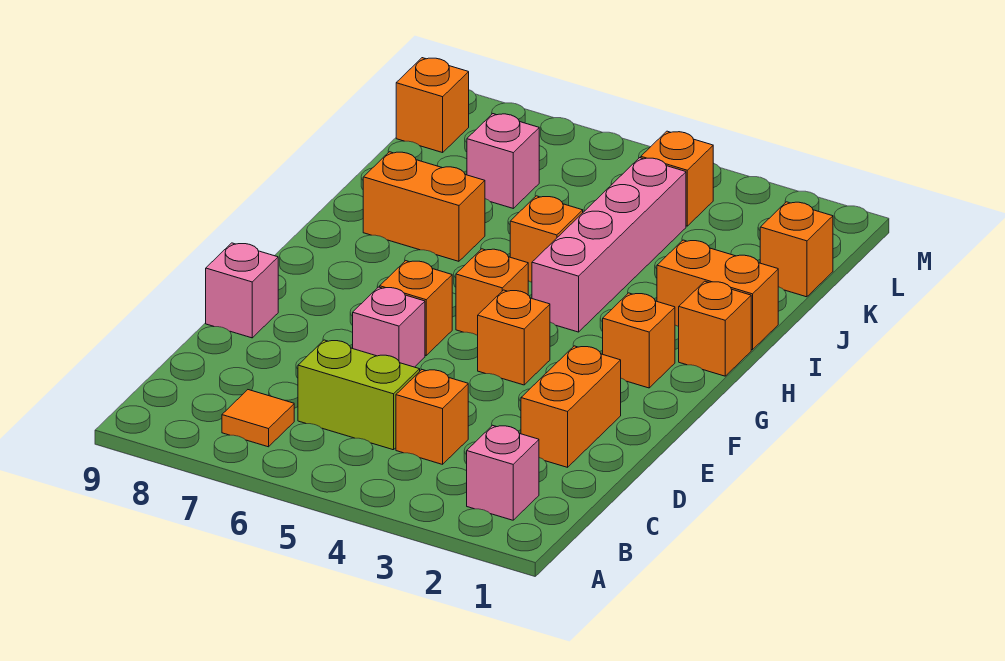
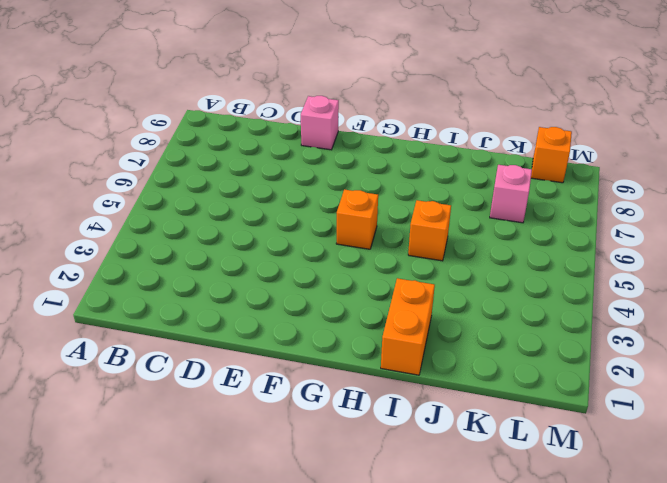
none -> pink brick B2 level 1
none -> orange tile B7 level 1
none -> orange brick C4 level 1

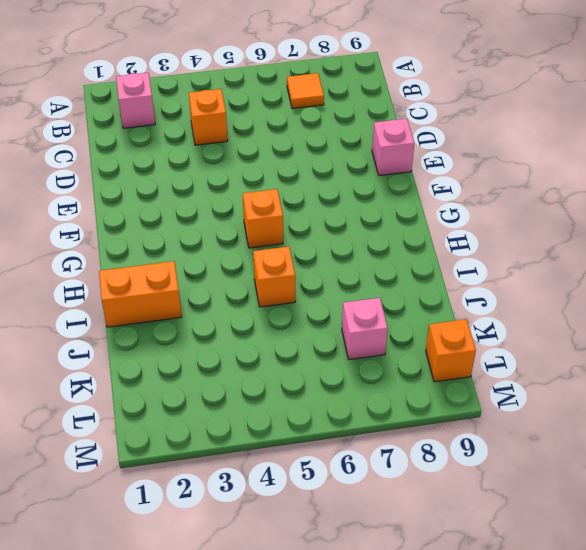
none -> lime brick C5:C6 level 1
none -> orange brick D2:E2 level 1
none -> pink brick E6 level 1

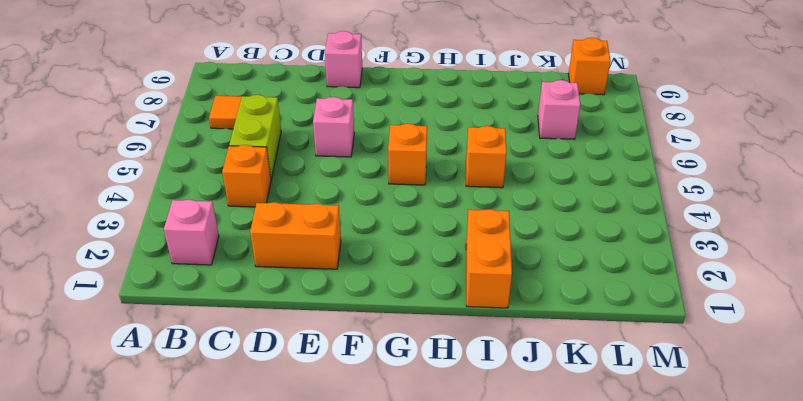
none -> orange brick F4 level 1
none -> orange brick F6 level 1
none -> orange brick G2 level 1

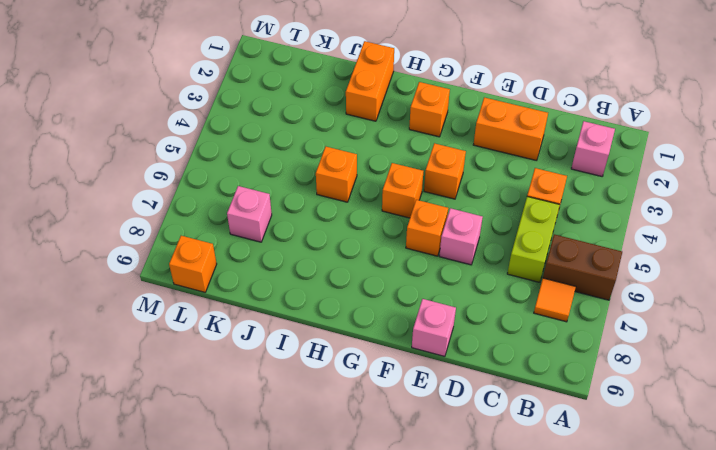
brown brick A6:B6 level 1 -> none
none -> orange brick H1 level 1
none -> pink brick H4:K4 level 1
none -> orange brick I7:I8 level 1

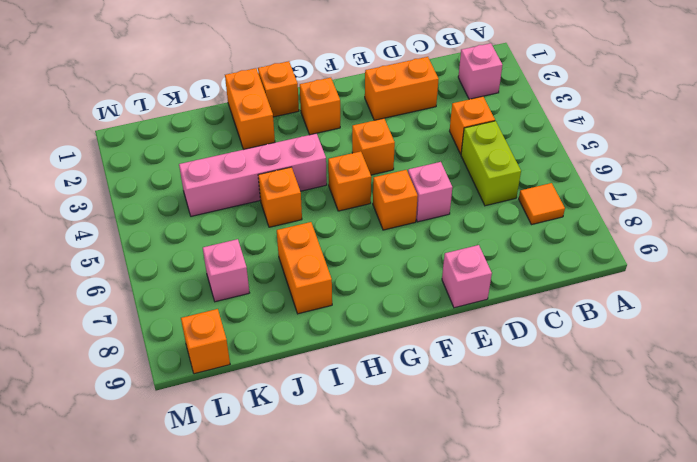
none -> orange brick K1 level 1
none -> orange brick L4 level 1

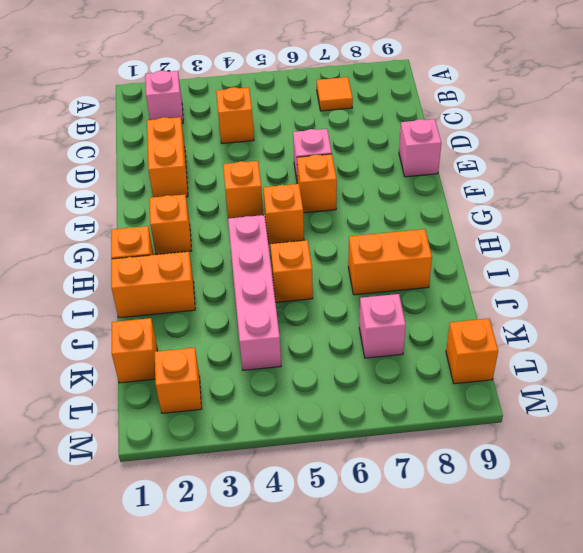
orange brick L2 level 1 -> orange brick L4 level 1
none -> lime brick C5:C6 level 1

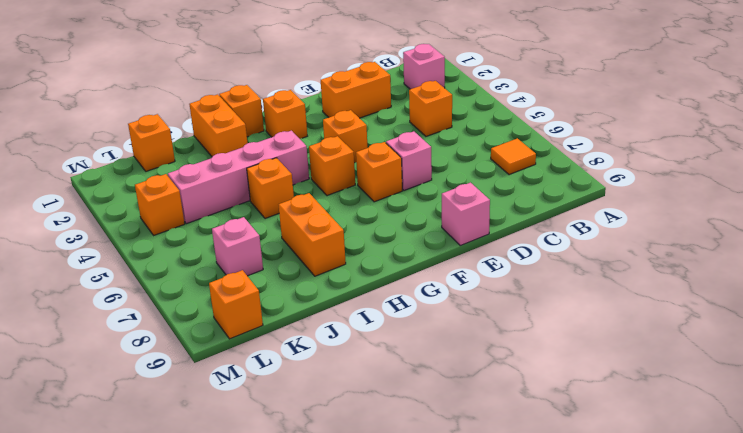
none -> lime brick C5:C6 level 1

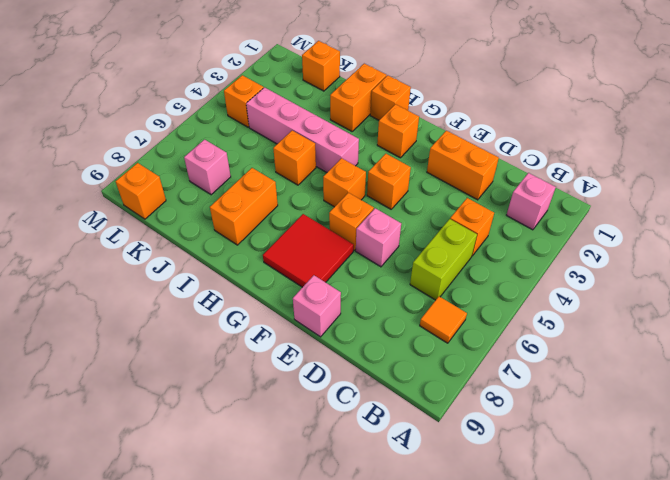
red tile F7:G8 level 1 -> none

